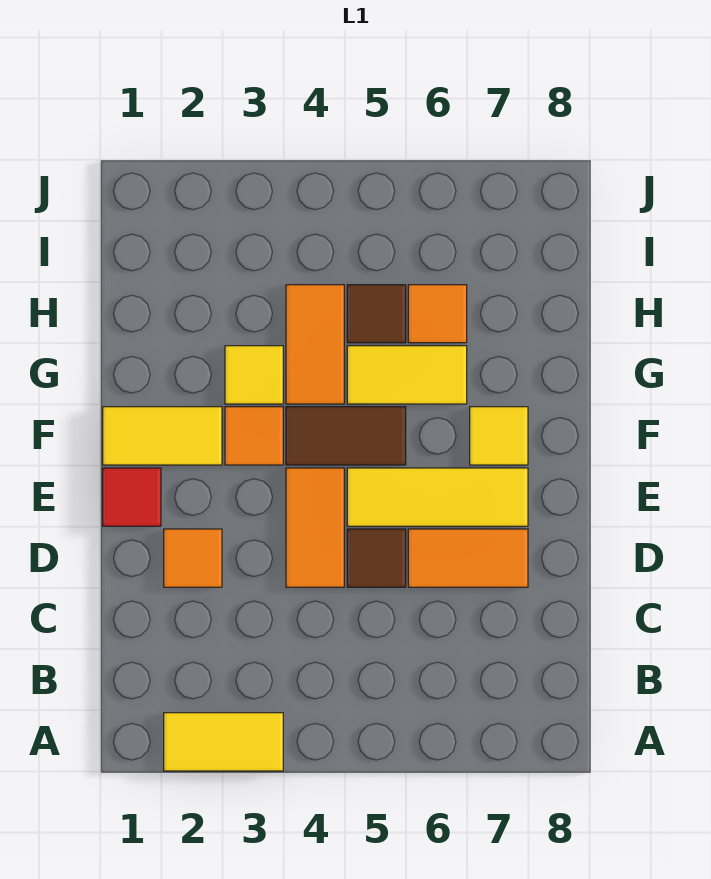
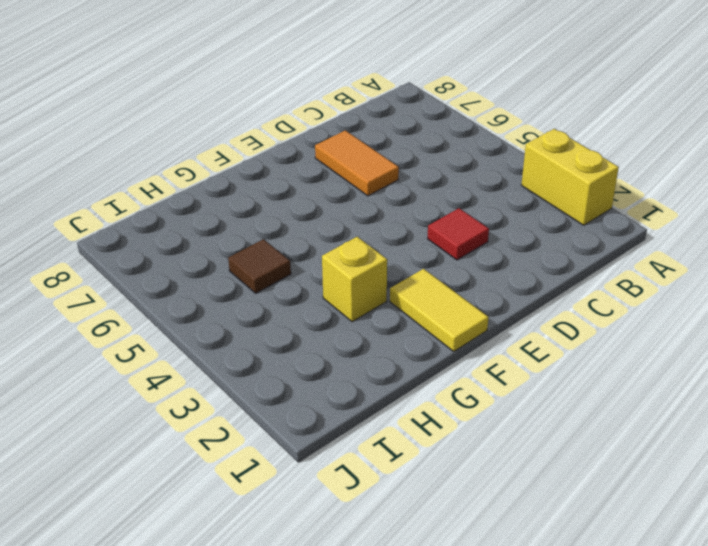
yellow brick A2:A3 level 1 -> yellow tile A2:A3 level 1
red tile D3 level 1 -> red tile E1 level 1
yellow brick G3 level 1 -> yellow tile G3 level 1
none -> orange tile D2 level 1
none -> orange tile D4:E4 level 1
none -> brown tile D5 level 1

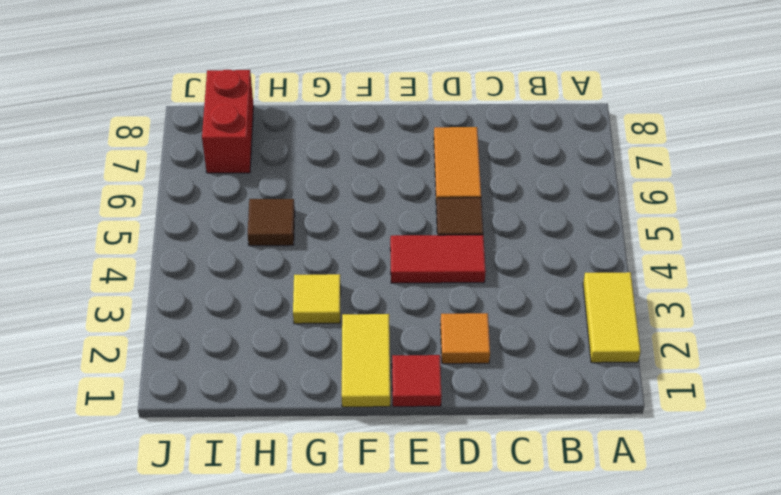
red tile D4:E4 level 1 -> orange tile D4:E4 level 1
red brick I7:I8 level 1 -> none
none -> yellow tile E5:E7 level 1
none -> orange tile F3 level 1
none -> brown tile F4:F5 level 1

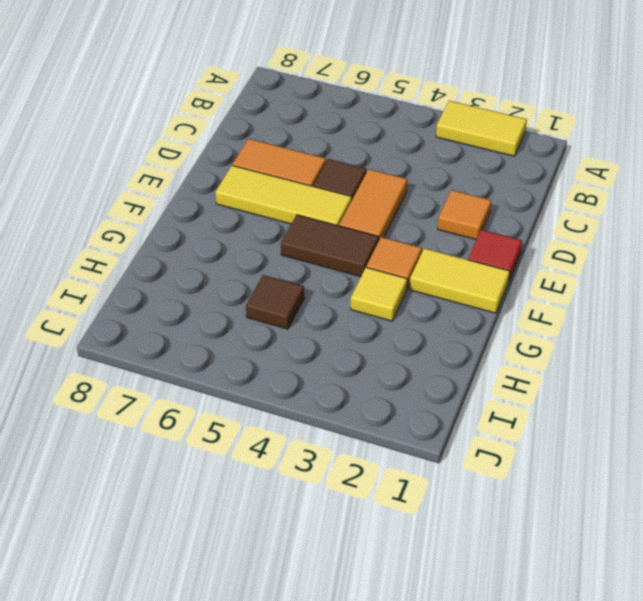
none -> yellow tile F7 level 1
none -> orange tile G4:H4 level 1
none -> yellow tile G5:G6 level 1

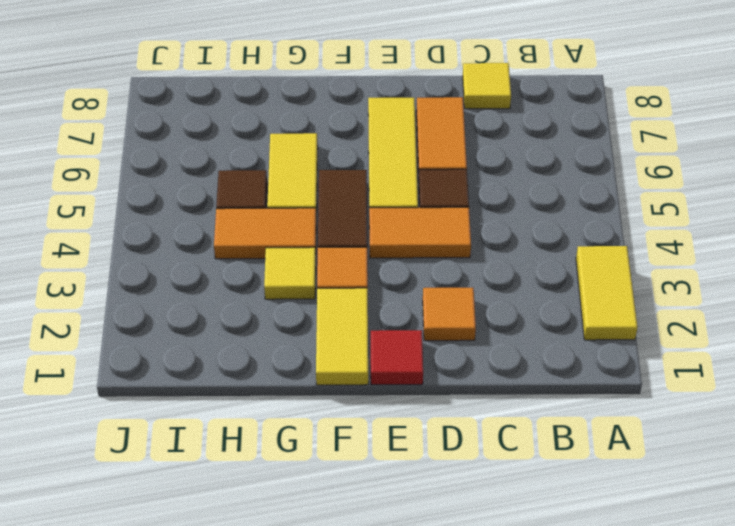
yellow tile C8 level 1 -> yellow tile F7 level 1
none -> orange tile H6 level 1

